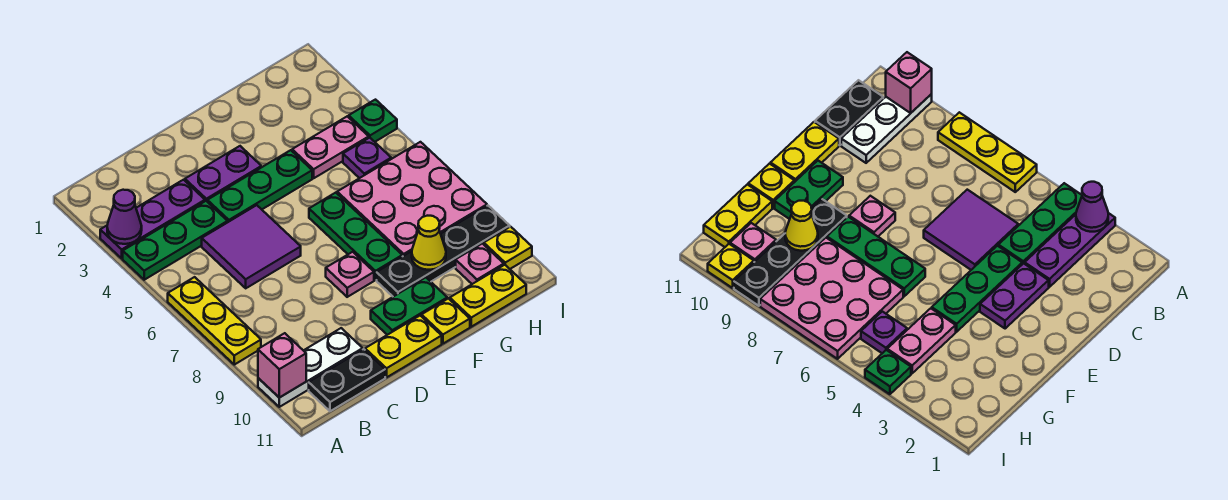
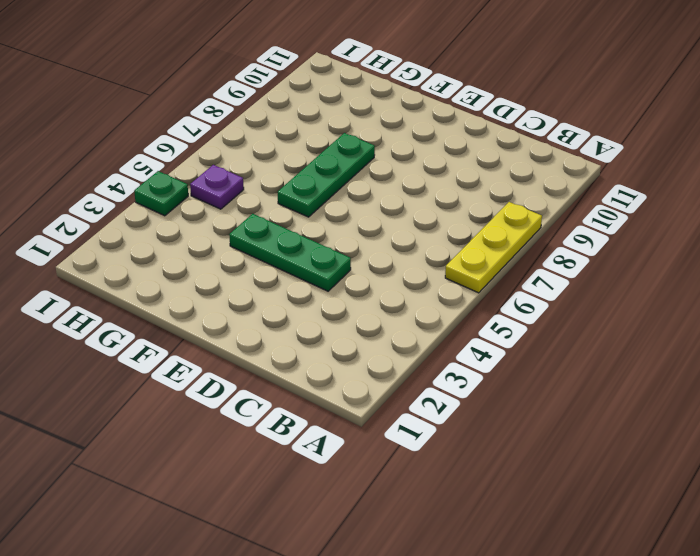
none -> purple plate A3:C3 level 1
none -> green plate A4:C4 level 1
none -> white plate A10:C10 level 1

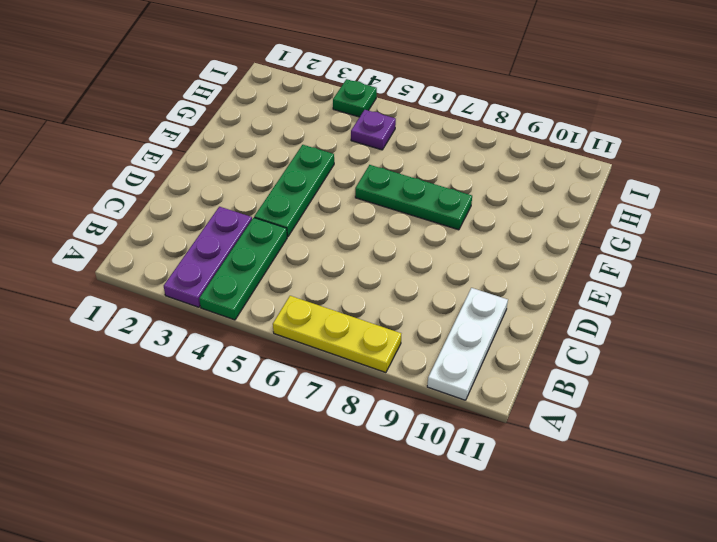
none -> black plate B11:C11 level 1
none -> purple tile C5:D6 level 1
none -> purple plate D3:E3 level 1

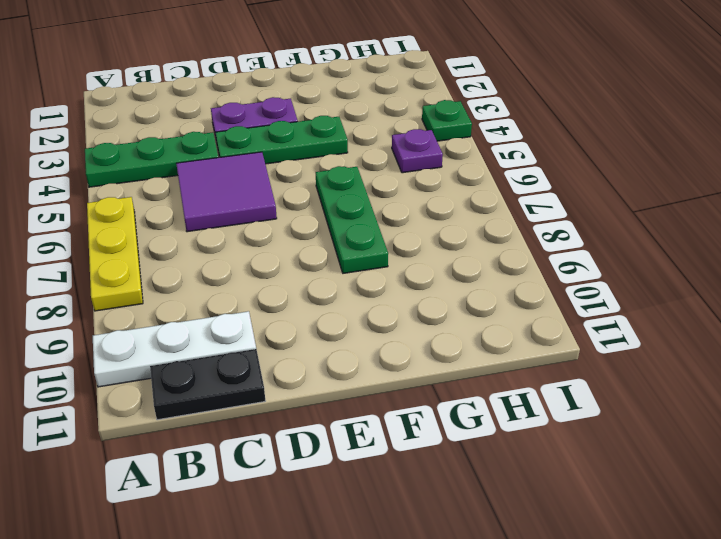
none -> purple plate A3:C3 level 1
none -> yellow plate D11:E11 level 1
none -> pink plate E8 level 1

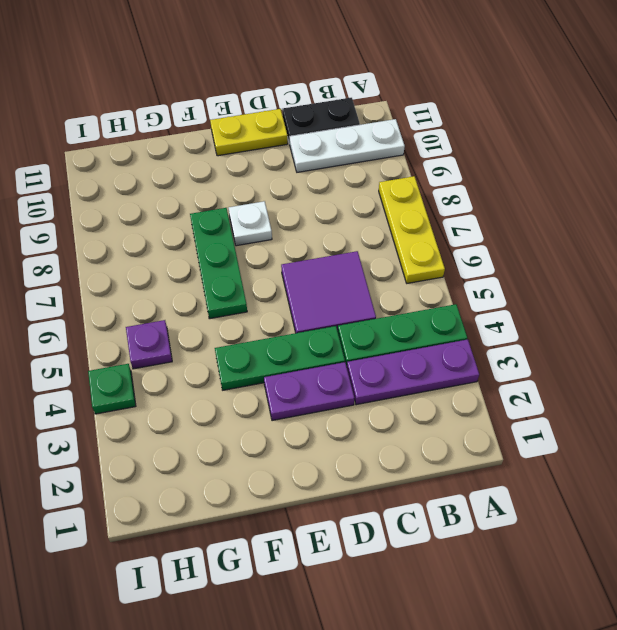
white plate E8 level 1 -> pink plate E8 level 1
none -> green plate E10:F10 level 1
none -> black plate F9:I9 level 1
none -> yellow plate F11 level 1

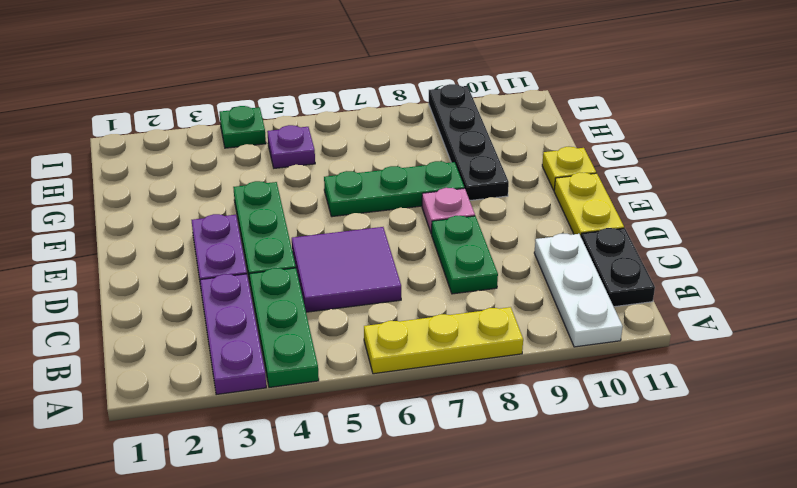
green plate C8:D8 level 1 -> green plate E10:F10 level 1
none -> pink plate G4:H4 level 1
none -> pink plate G6:I8 level 1
none -> yellow plate G11:H11 level 1

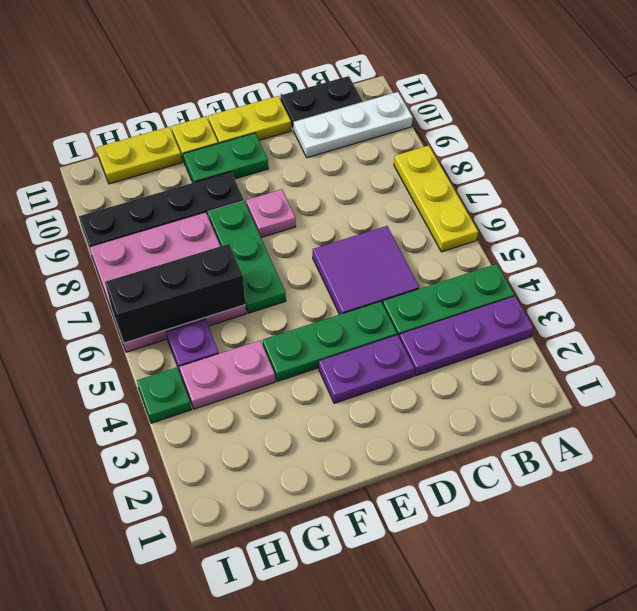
black brick G6:I6 level 2 -> none
none -> pink plate H10 level 1
none -> yellow plate I10 level 1
none -> purple cone A3 level 2

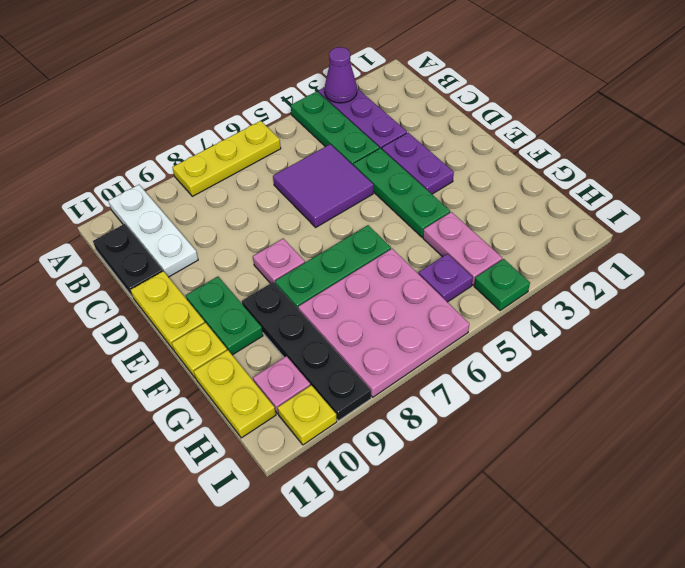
none -> pink brick A10 level 2
none -> yellow cone G9 level 2

